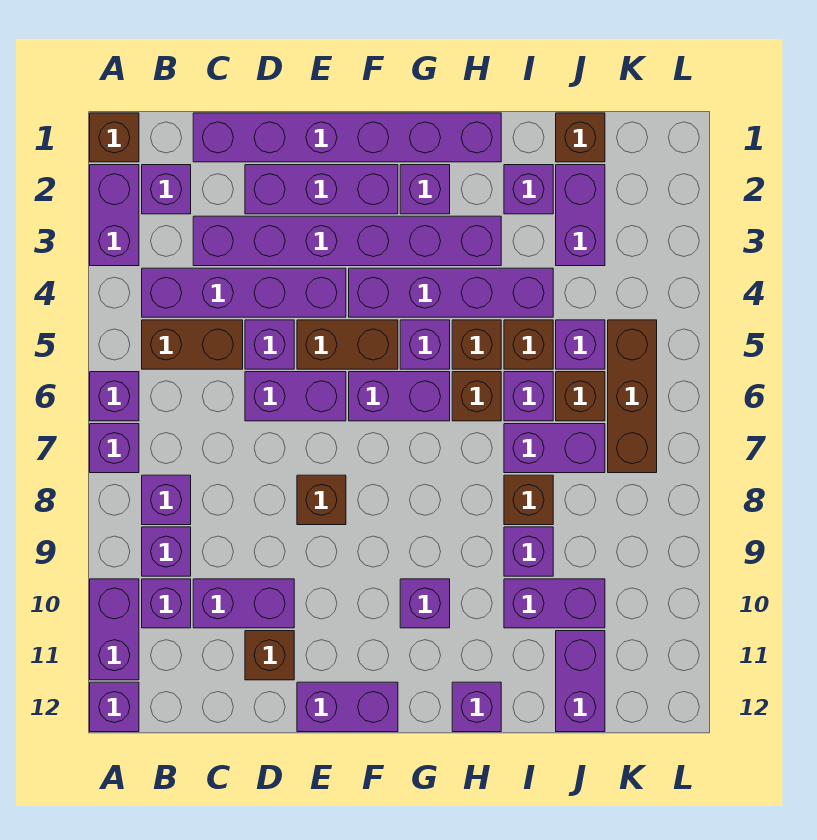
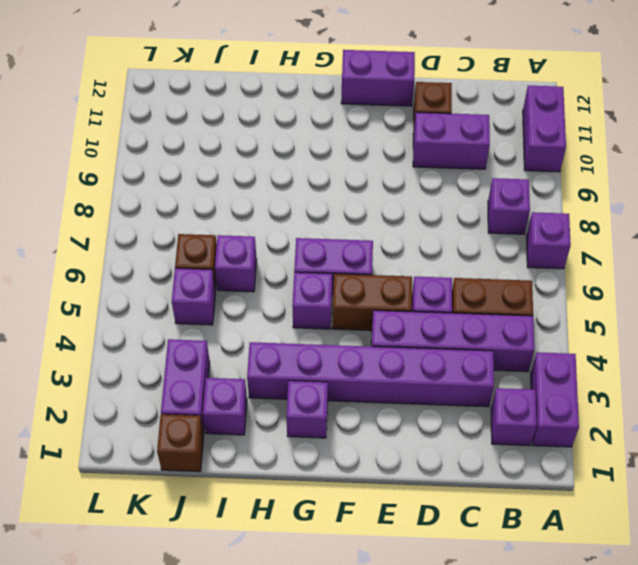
none -> brown brick A1 level 1
none -> purple brick A6 level 1
none -> purple brick A12 level 1
none -> purple brick B9 level 1

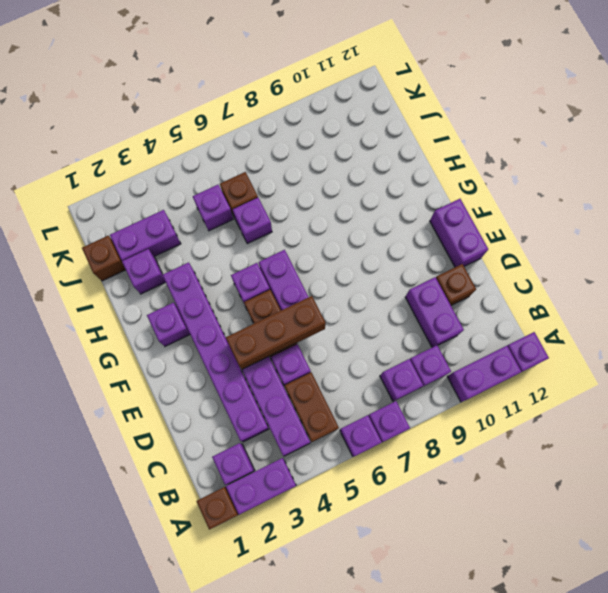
brown brick E4:E6 level 2 -> brown brick K5:K7 level 1
none -> purple brick B10 level 1
none -> purple brick C1:H1 level 1
none -> purple brick D2:F2 level 1
none -> purple brick D6:E6 level 1

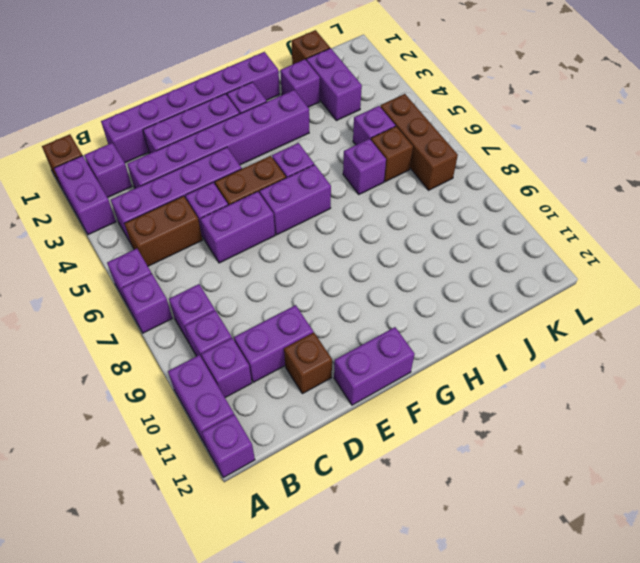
none -> brown brick E8 level 1
none -> purple brick F4:I4 level 1
none -> purple brick G10 level 1
none -> brown brick H5 level 1

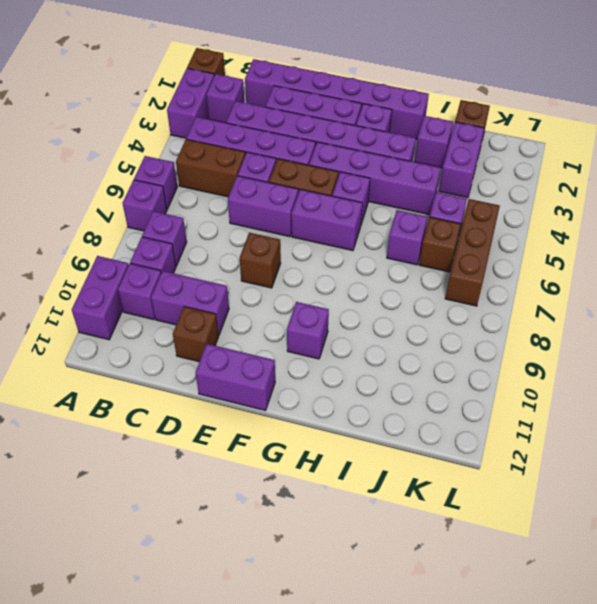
none -> purple brick A12 level 1
none -> brown brick H5 level 1
none -> brown brick H6 level 1
none -> purple brick H12 level 1

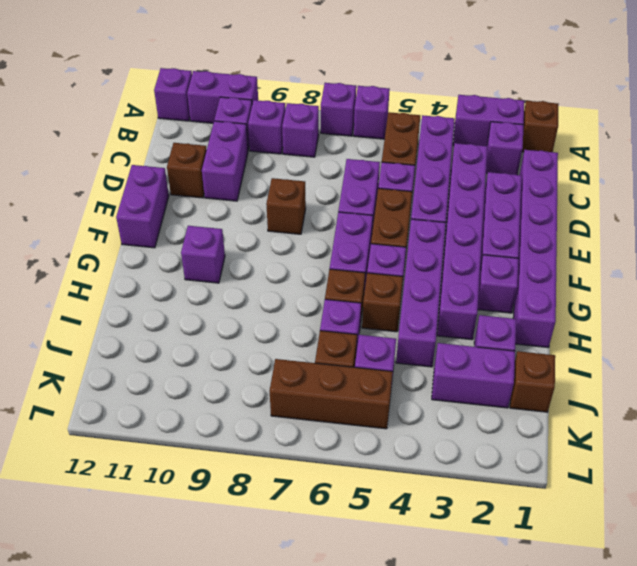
none -> purple brick H12 level 1
none -> brown brick I5 level 1
none -> purple brick I7:J7 level 1
none -> brown brick I8 level 1

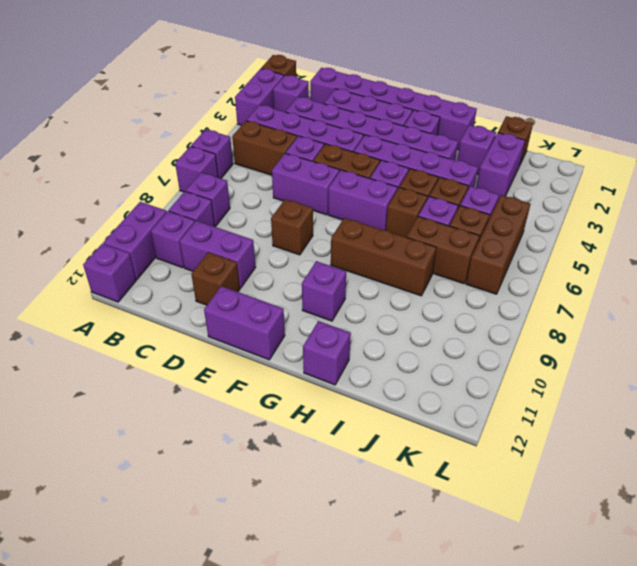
brown brick G8:I8 level 1 -> brown brick I8 level 1
brown brick I7:J7 level 1 -> purple brick I7:J7 level 1
none -> purple brick I9 level 1
none -> purple brick I10:J10 level 1
none -> purple brick J11:J12 level 1

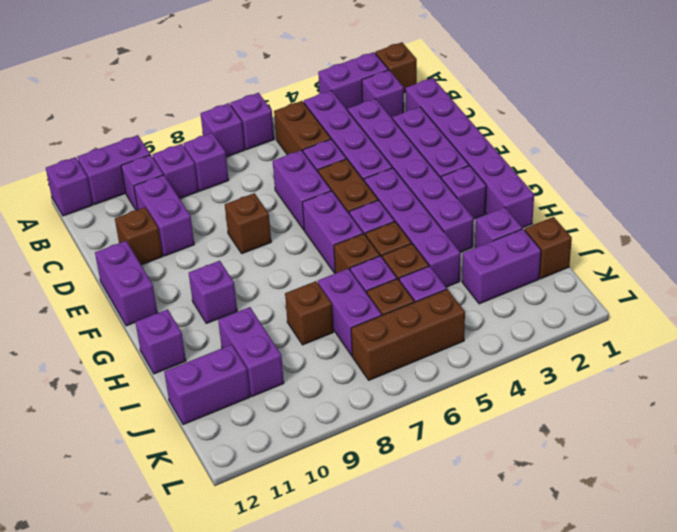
none -> purple brick I9 level 1

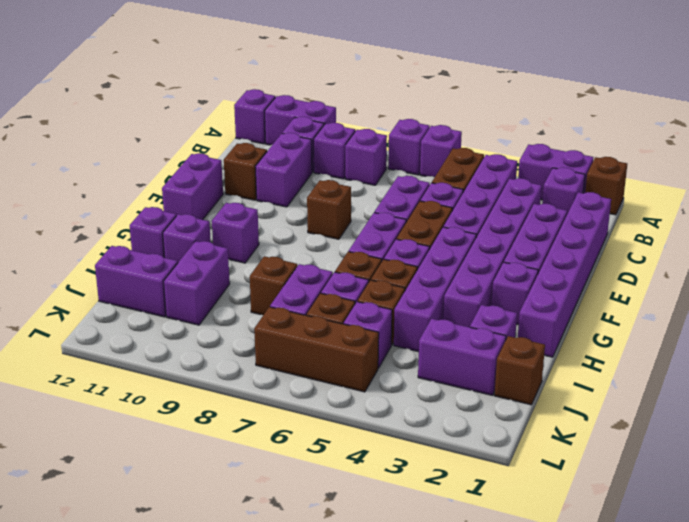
purple brick H11 level 1 -> purple brick I9 level 1

